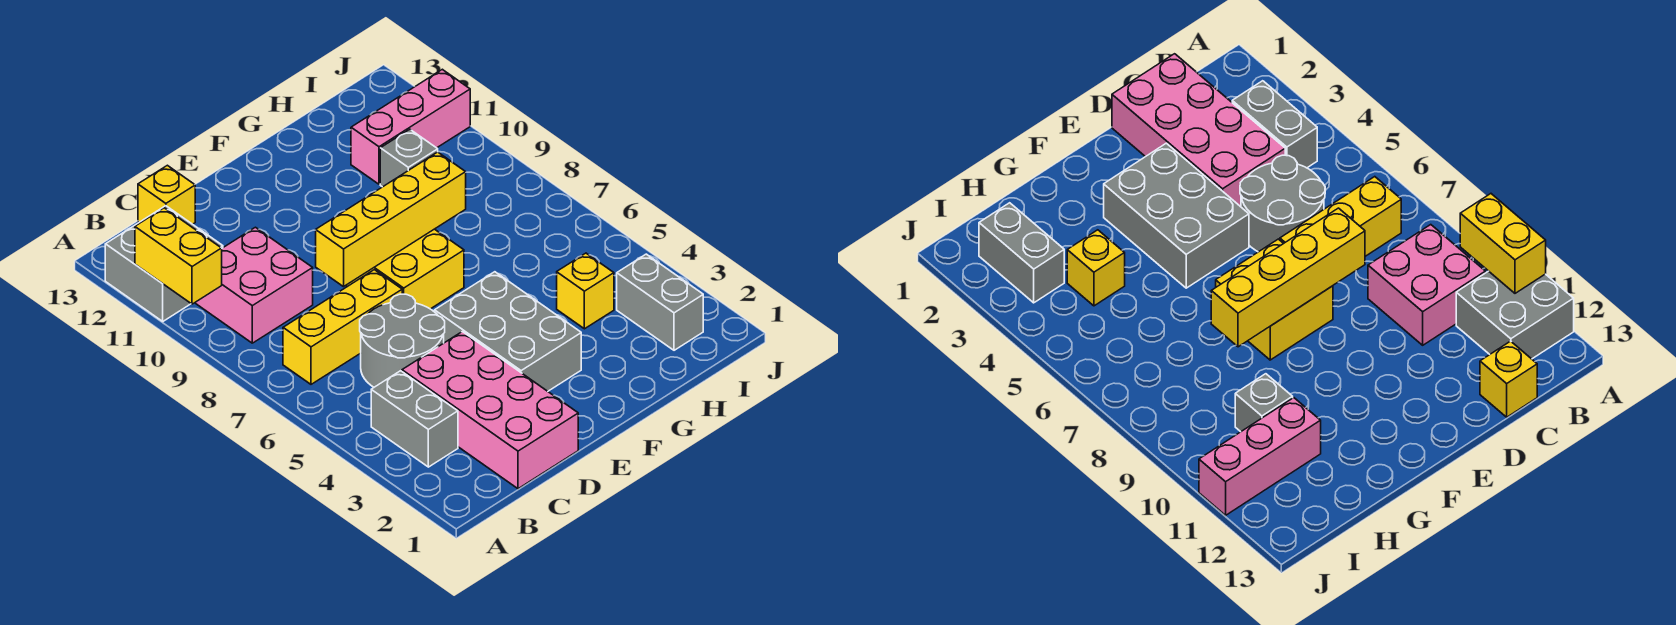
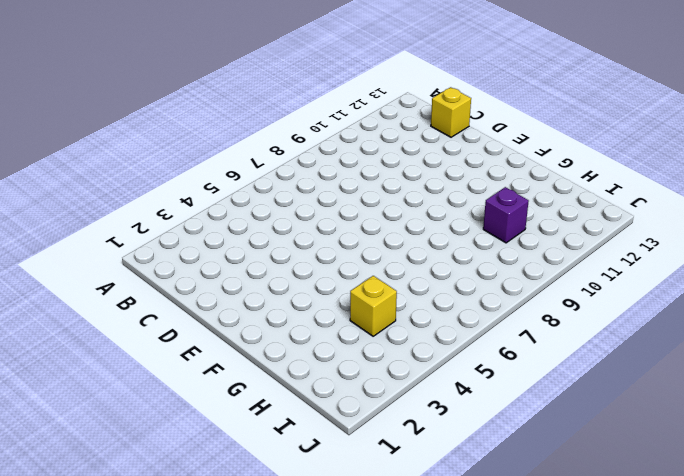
purple brick H10 level 1 -> grey brick H10 level 1
none -> grey brick A11:B12 level 1
none -> grey brick B3:B4 level 1
none -> yellow brick B7:D7 level 1

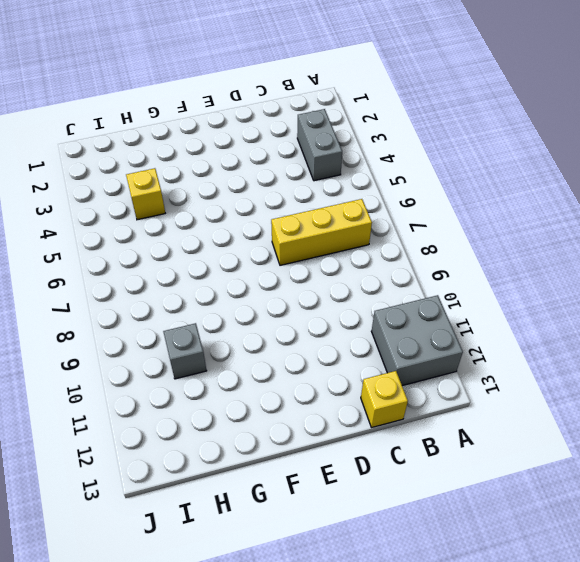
none -> pink brick B9:C10 level 1
none -> pink brick C1:D4 level 1
none -> grey round brick C5:D6 level 1

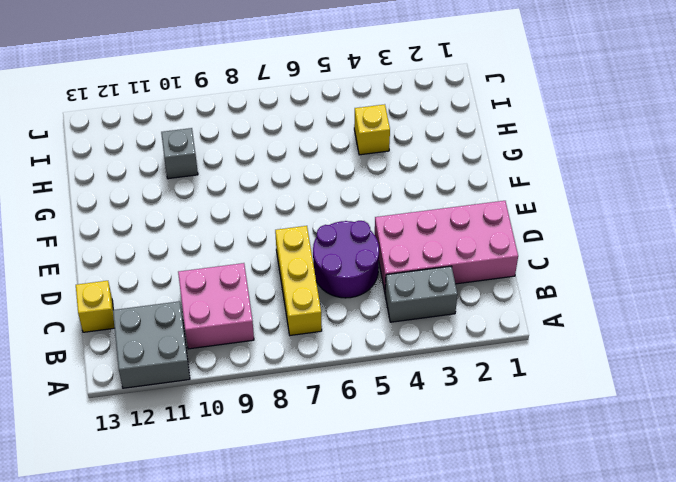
purple round brick C5:D6 level 1 -> grey round brick C5:D6 level 1
none -> grey brick E3:F5 level 1
none -> yellow brick E7:F8 level 1
none -> pink brick H11:J11 level 1

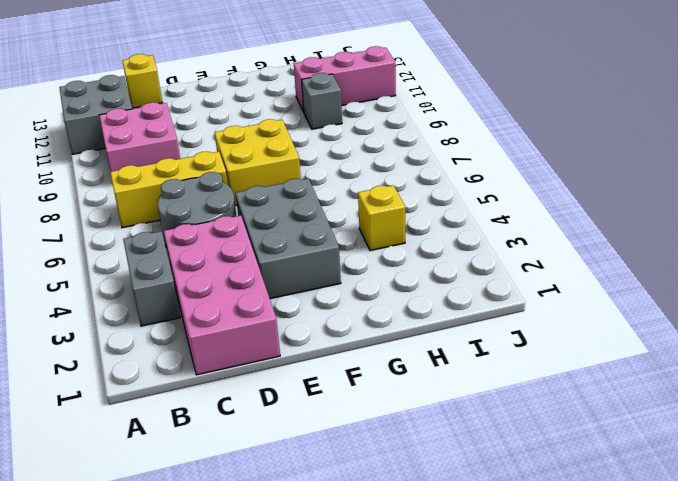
none -> grey brick I2:I3 level 1
none -> yellow brick A10:A11 level 2
none -> yellow brick D8:G8 level 2

